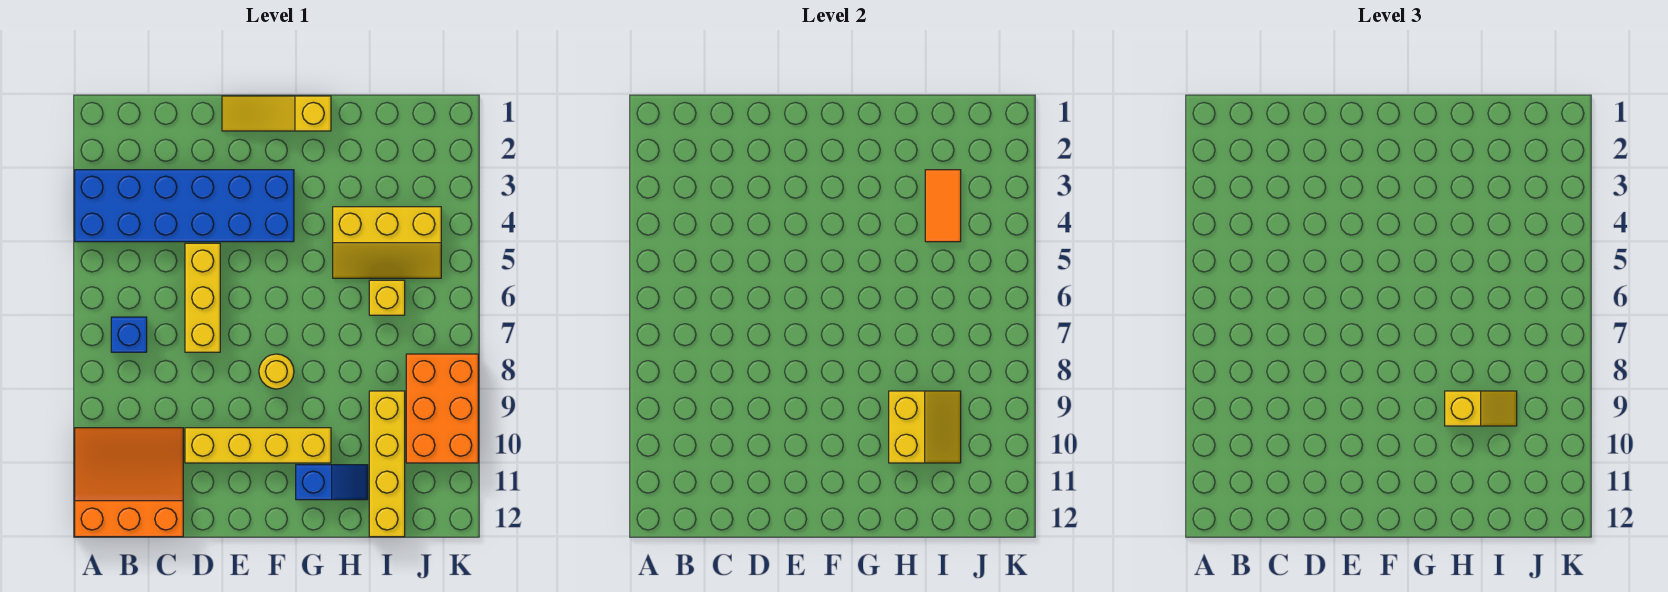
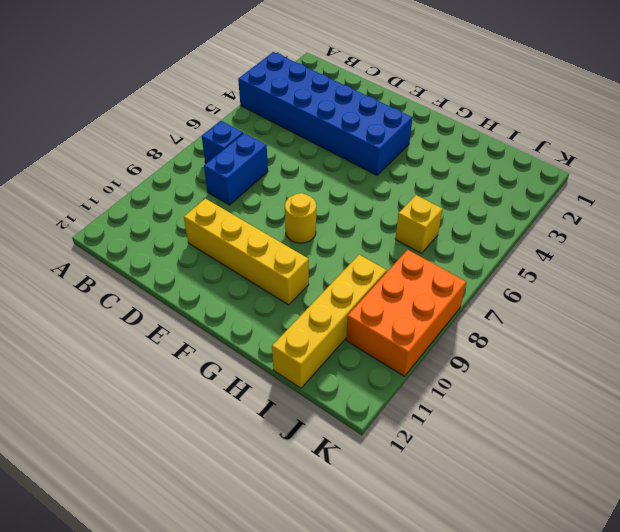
blue brick C7:C8 level 1 -> none
none -> orange slope A10:C12 level 1 top 12
none -> yellow brick D5:D7 level 1
none -> yellow slope E1:G1 level 1 top G

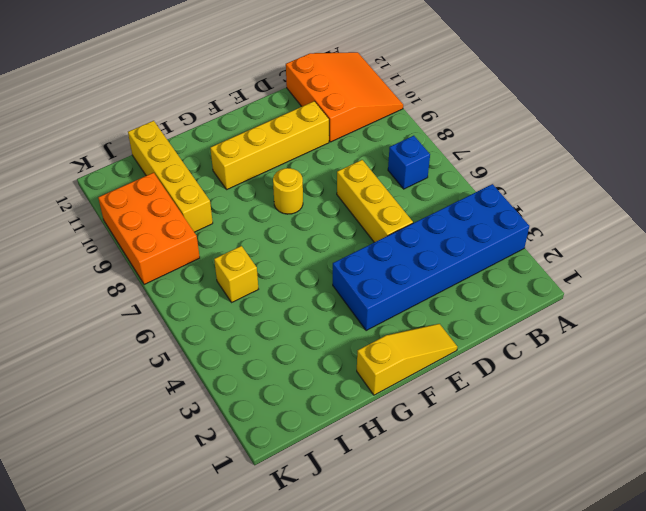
orange slope A10:C12 level 1 top C -> orange slope A10:C12 level 1 top 12
none -> blue slope G11:H11 level 1 top G
none -> yellow slope H4:J5 level 1 top 4
none -> yellow slope H9:I10 level 2 top H

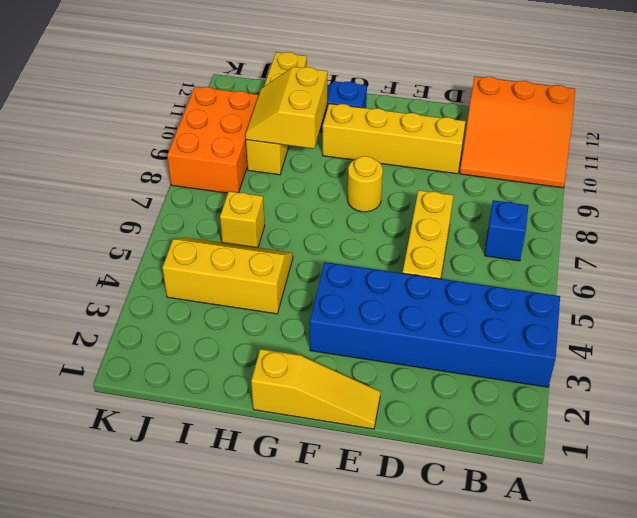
none -> orange tile I3:I4 level 2
none -> yellow slope H9:I9 level 3 top H

